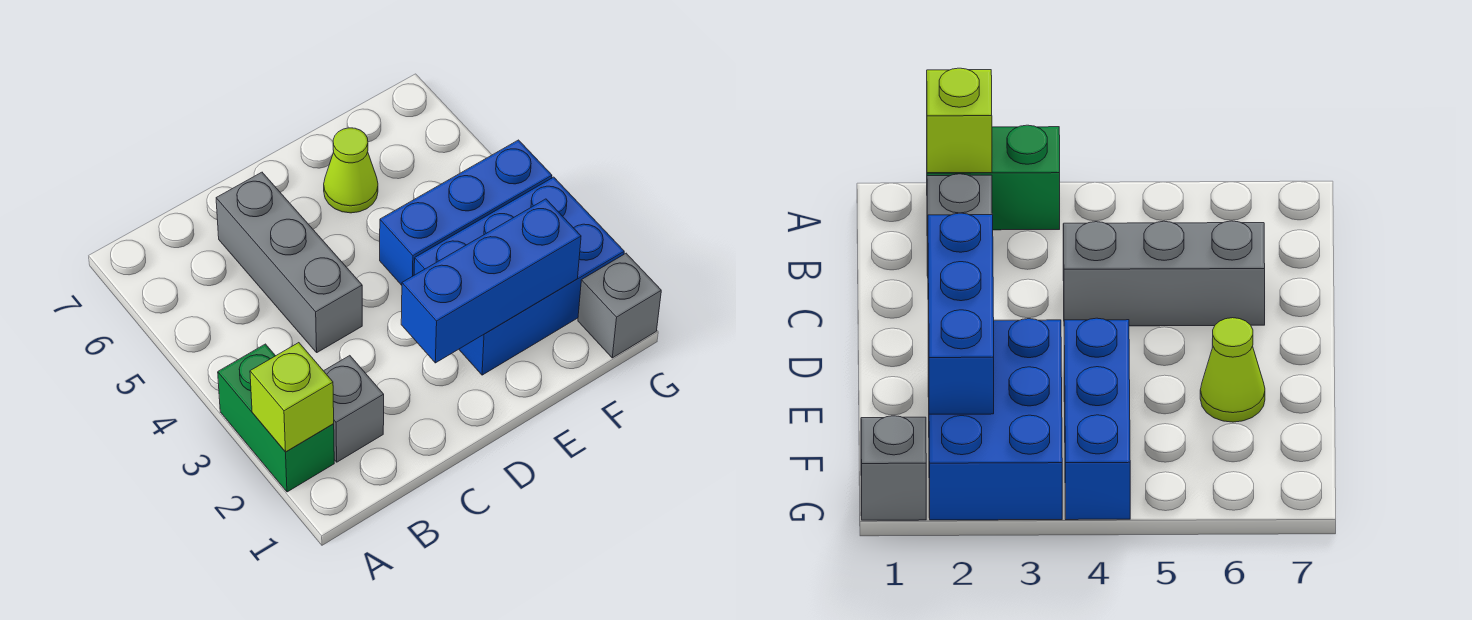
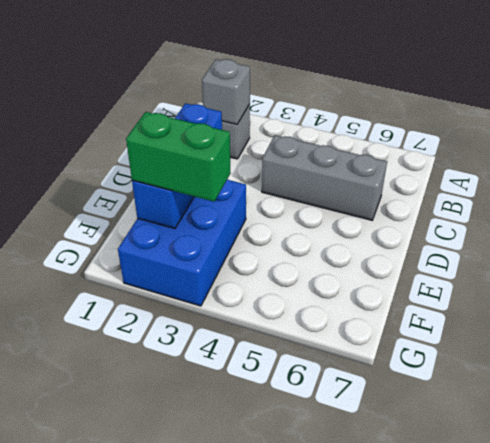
grey brick B2 level 2 -> grey brick G1 level 1
green brick F2:F3 level 3 -> green brick A2:A3 level 1
none -> blue brick E4:G4 level 1
none -> lime cone E6 level 1

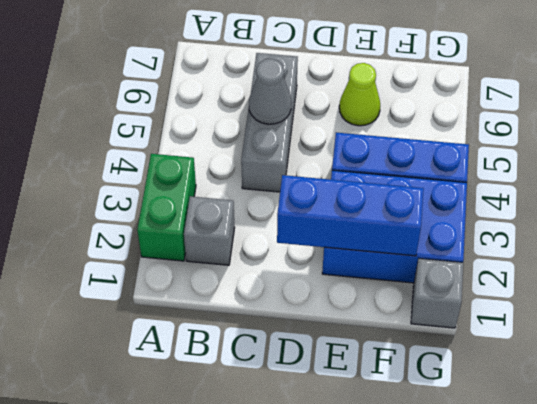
grey cone C5 level 2 -> none
none -> lime brick A2 level 2

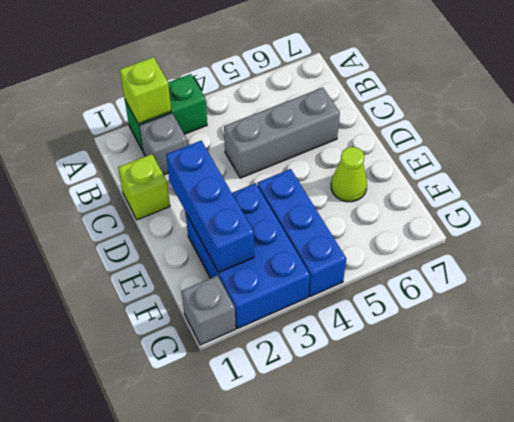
lime brick C1 level 1 -> none

